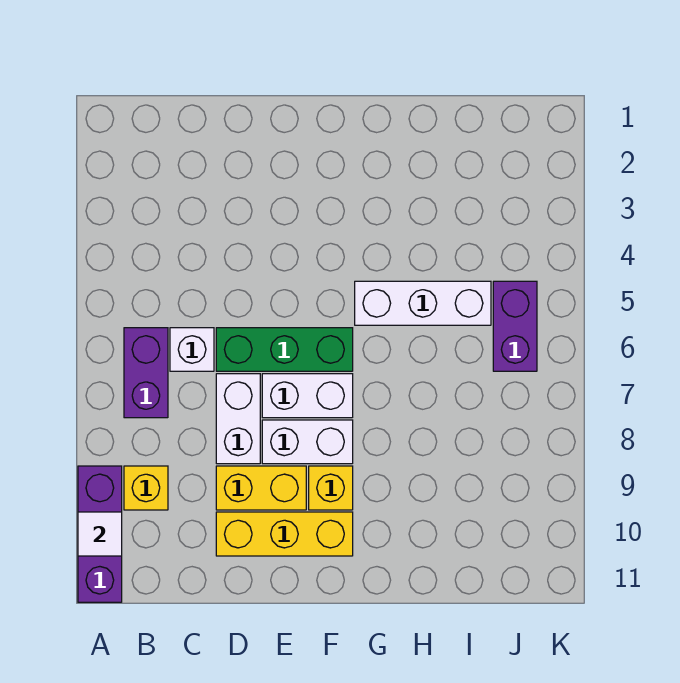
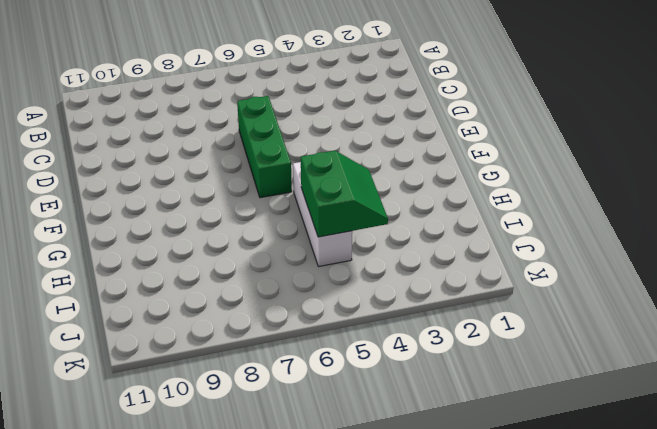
green slope H4:I5 level 2 top 5 -> none
none -> purple brick A9:A11 level 1
none -> purple brick B6:B7 level 1
none -> yellow brick B9 level 1

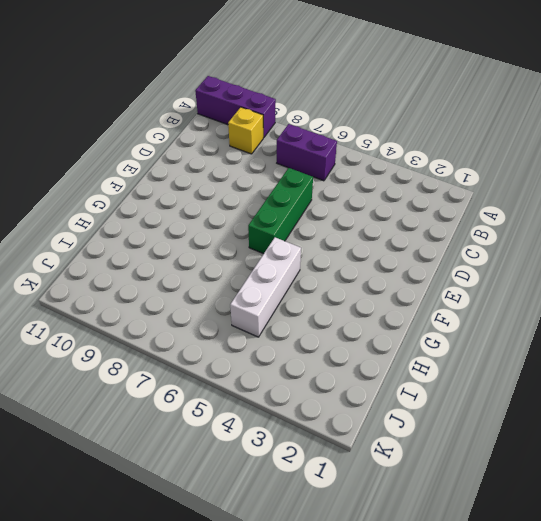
none -> white brick C6 level 1
none -> white brick D7:D8 level 1
none -> yellow brick D9:E9 level 1

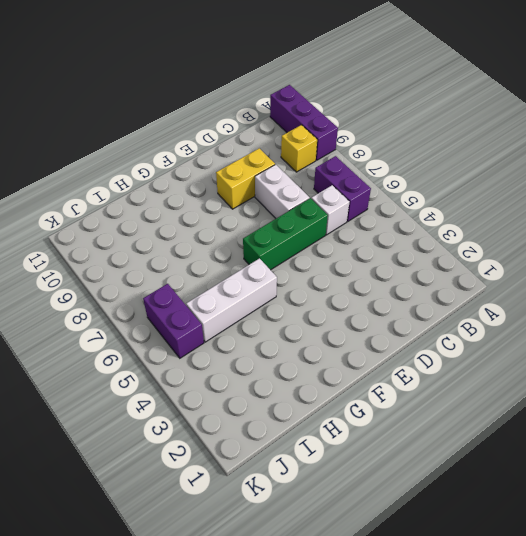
none -> yellow brick D10:F10 level 1
none -> white brick E7:F7 level 1
none -> white brick E8:F8 level 1

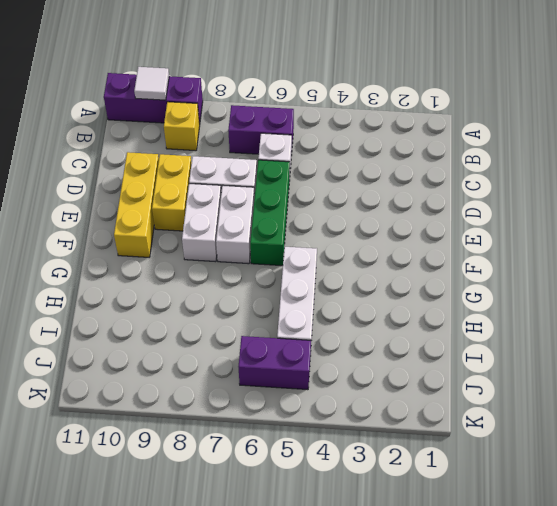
none -> yellow brick F9 level 1

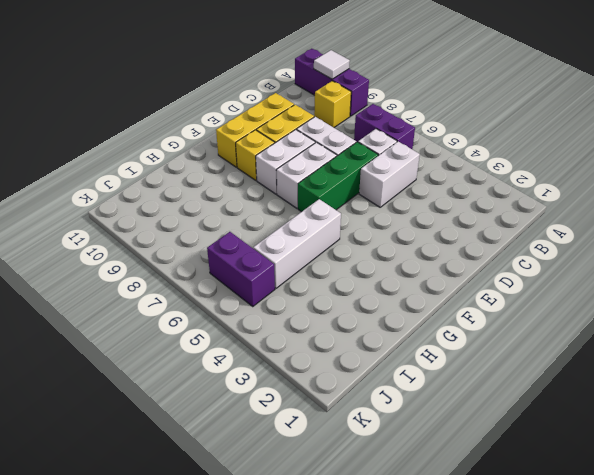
white brick C5:D5 level 1 -> none

